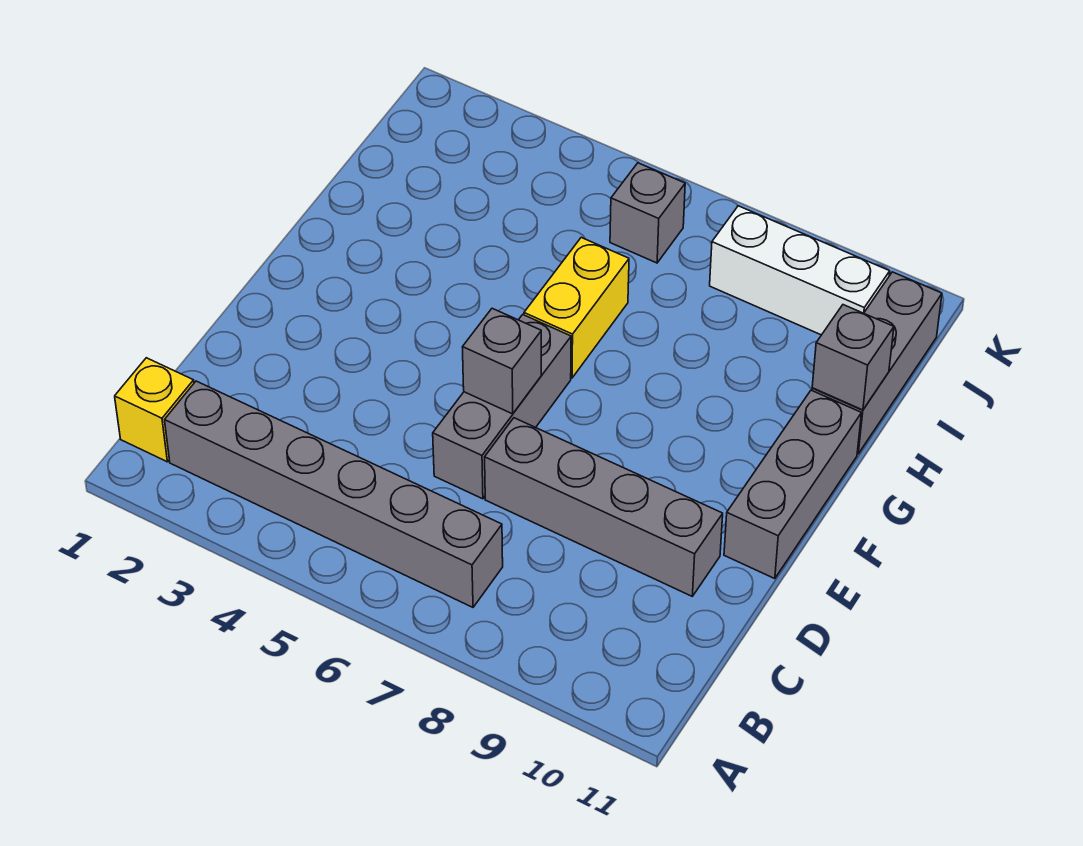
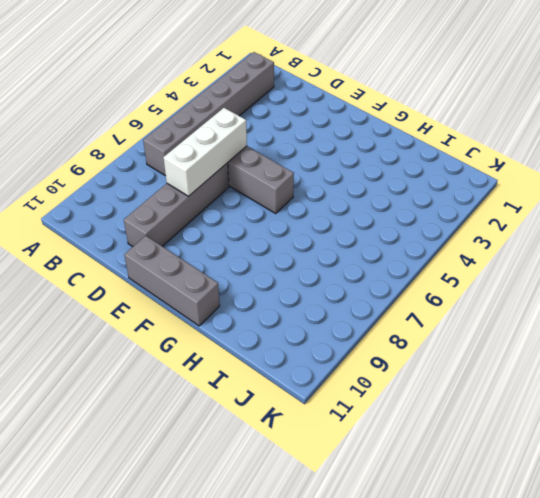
white brick D6:D8 level 2 -> white brick J8:J10 level 1
none -> yellow brick B1 level 1
none -> yellow brick G6:H6 level 1

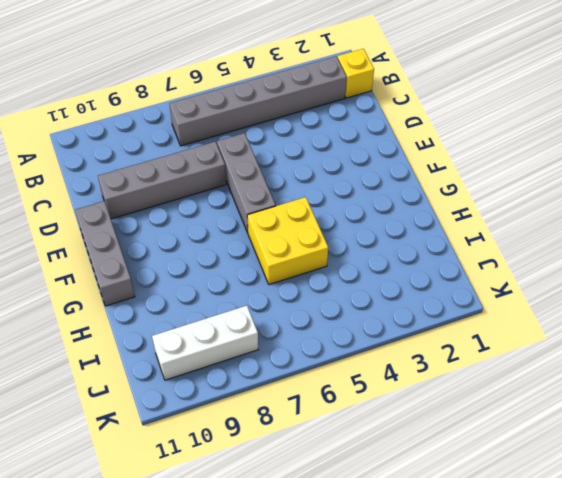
yellow brick G5:H6 level 1 -> yellow brick G6:H6 level 1
none -> grey brick H11:J11 level 1
none -> grey brick J6 level 1

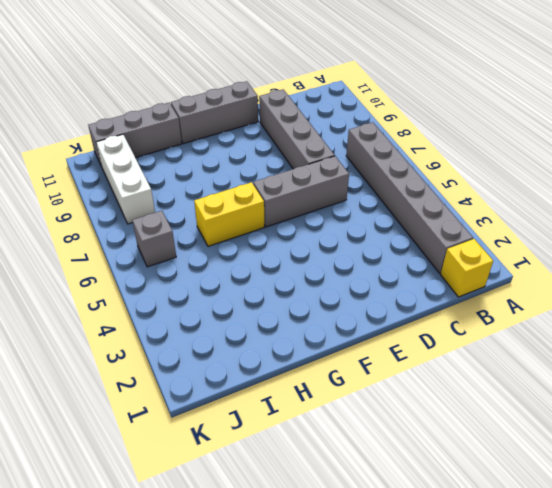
none -> grey brick E6 level 2
none -> grey brick H11 level 2

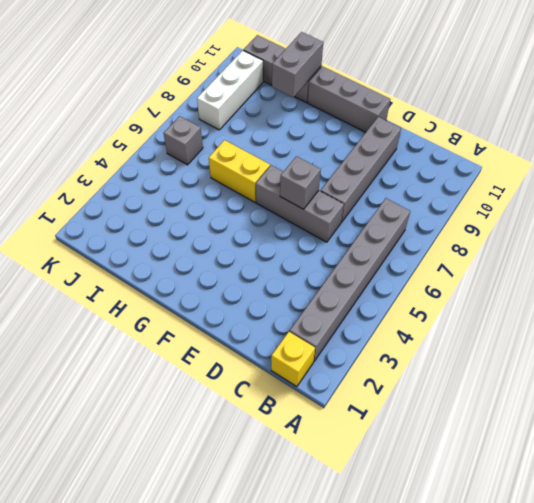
grey brick H10:H11 level 2 -> grey brick H11 level 2

